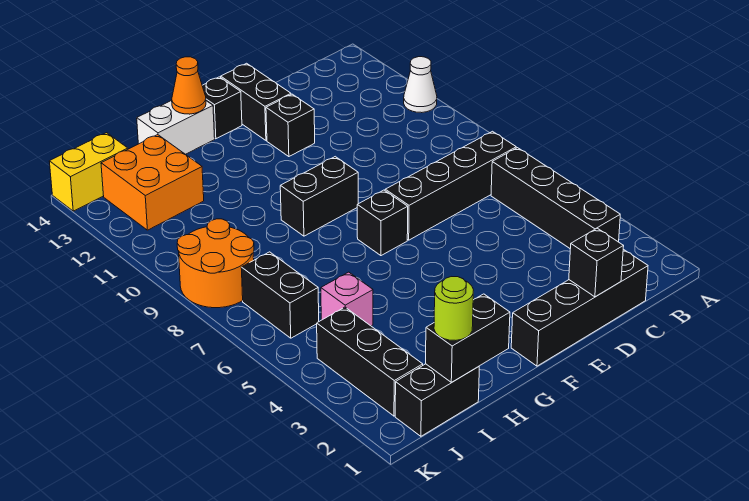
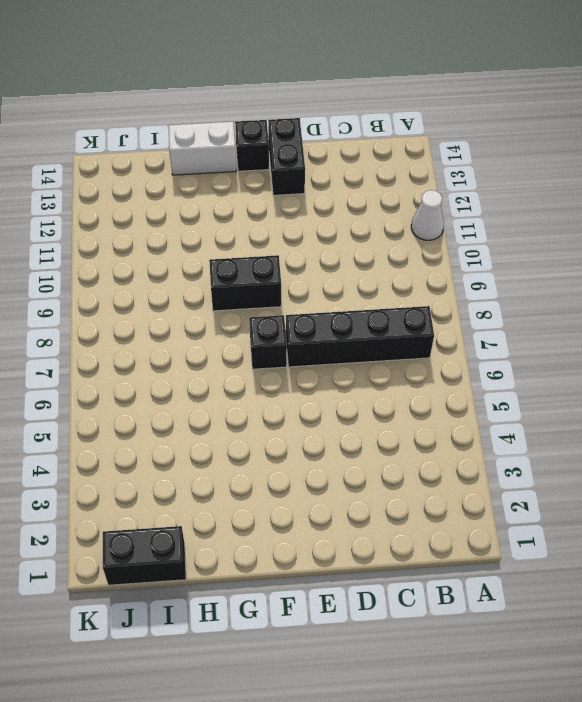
none -> black brick B3:B6 level 1
none -> black brick C1:F1 level 1
none -> black brick E12 level 1

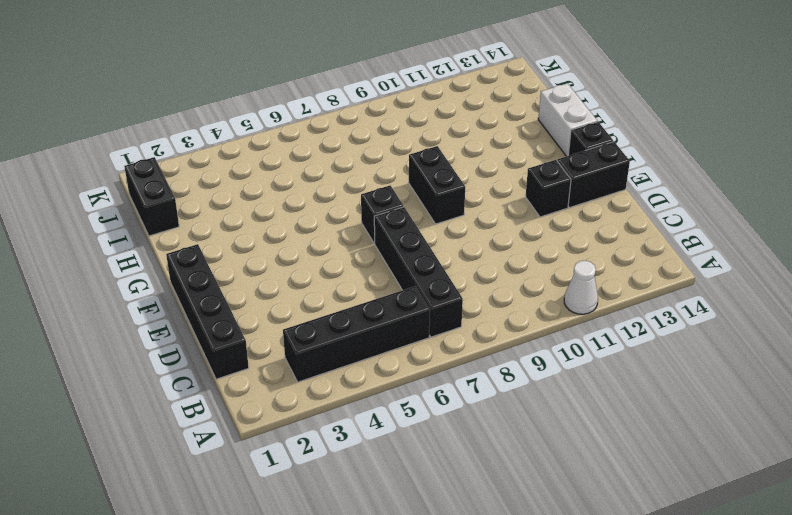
none -> pink brick I5 level 1
none -> orange brick I12:J13 level 1
none -> black brick J2:J4 level 1

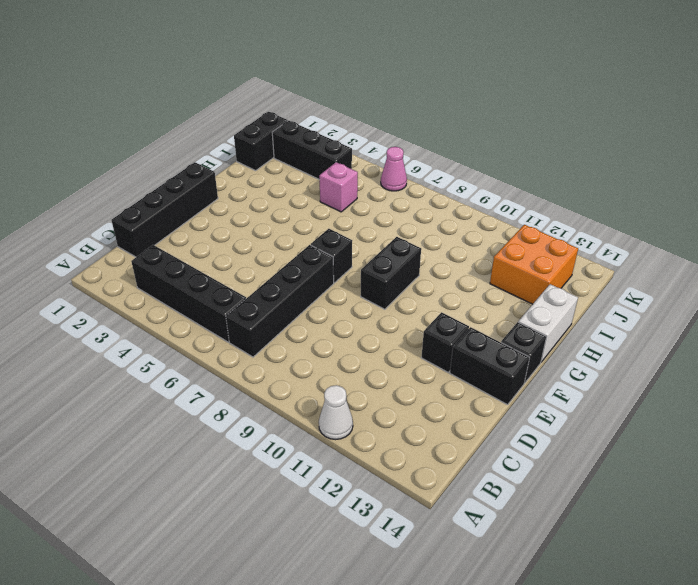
pink cone K6 level 1 -> none
none -> black brick J6:J7 level 1
none -> orange round brick J8:K9 level 1
none -> yellow brick J14:K14 level 1

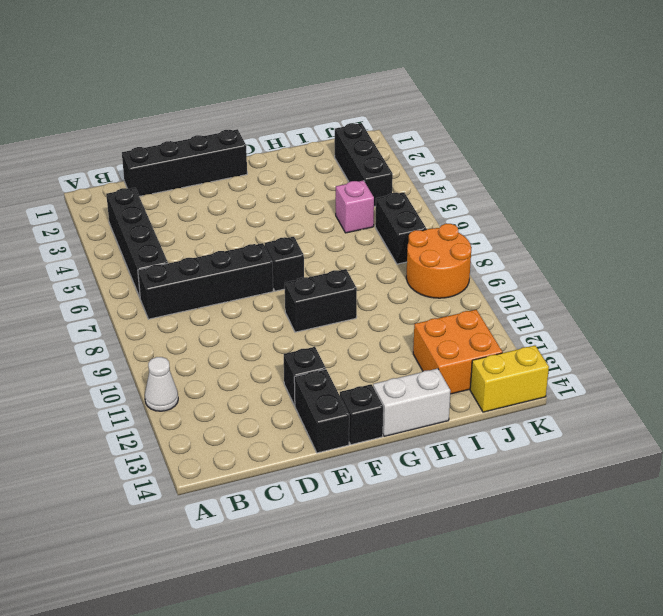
none -> black brick I1:J1 level 1
none -> black brick D1 level 2
none -> orange cone G14 level 2

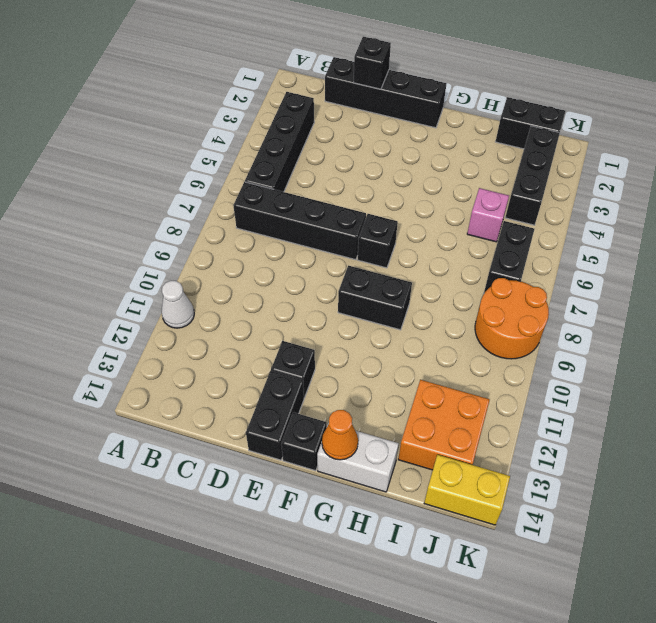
none -> black brick H1:I1 level 2
none -> lime round brick I1 level 3

